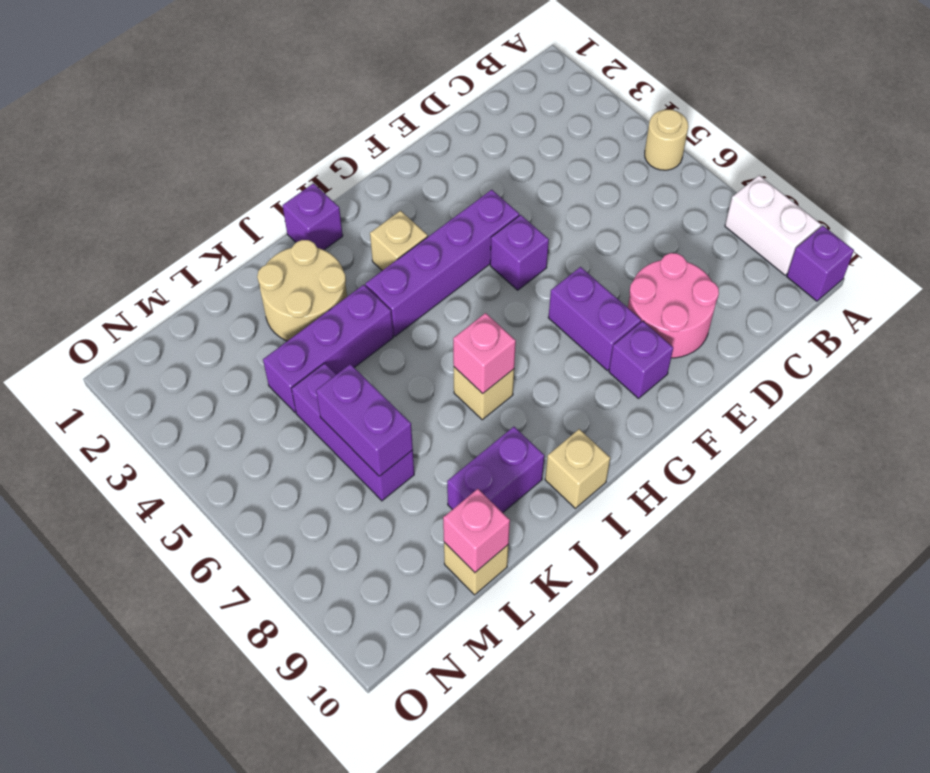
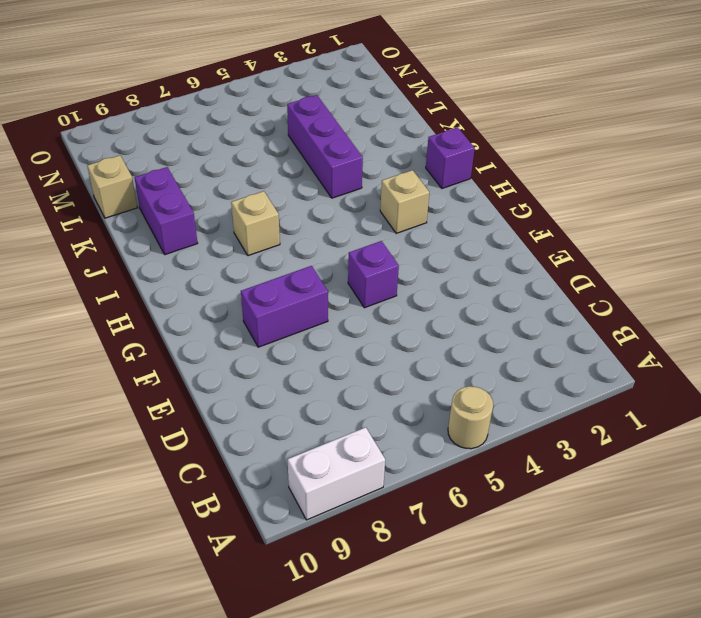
none -> purple brick A10 level 1
none -> pink round brick D8:E9 level 1
none -> purple brick F4:I4 level 1

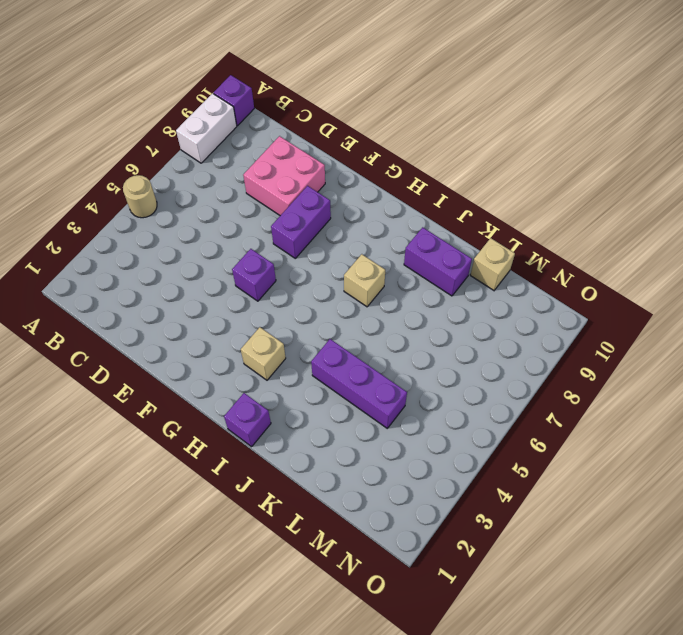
pink brick D8:E9 level 1 -> pink round brick D8:E9 level 1
none -> purple brick F4:I4 level 1
none -> purple brick F9 level 1
none -> tan brick I10 level 1

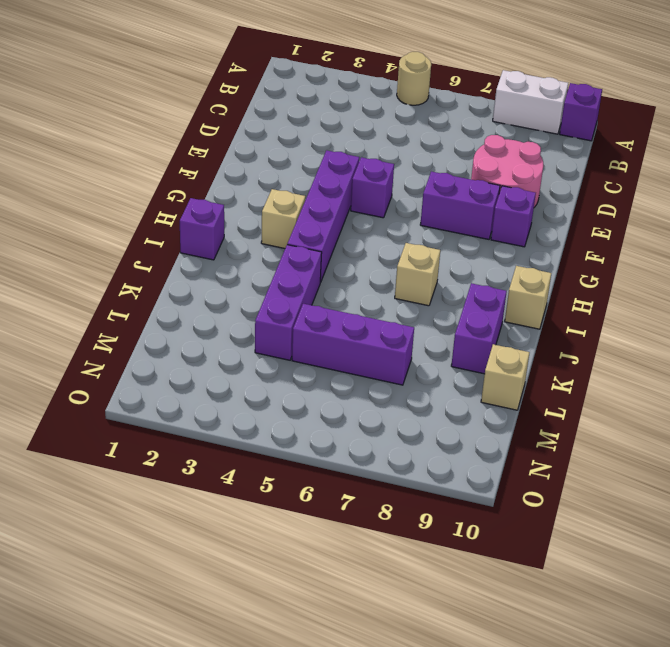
none -> tan round brick J2:K3 level 1
none -> pink brick I7 level 2
none -> purple brick L6:L7 level 2

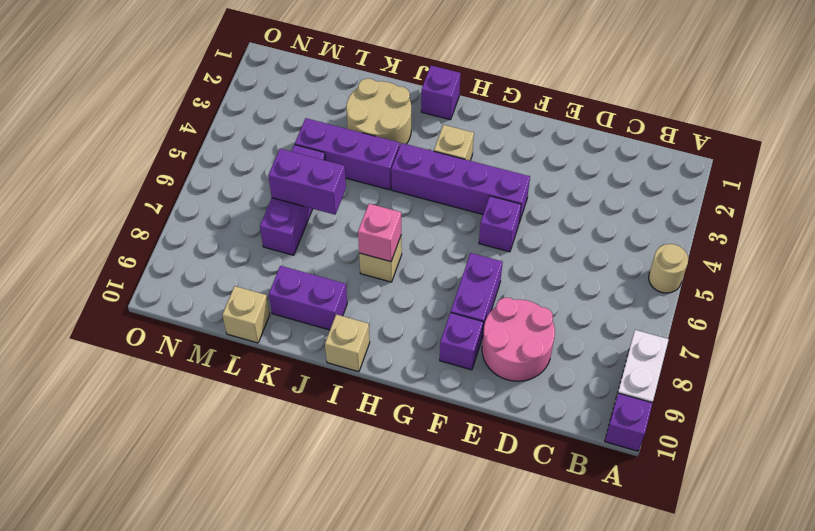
purple brick K6:L6 level 2 -> purple brick L6:L7 level 2
none -> pink brick L10 level 2

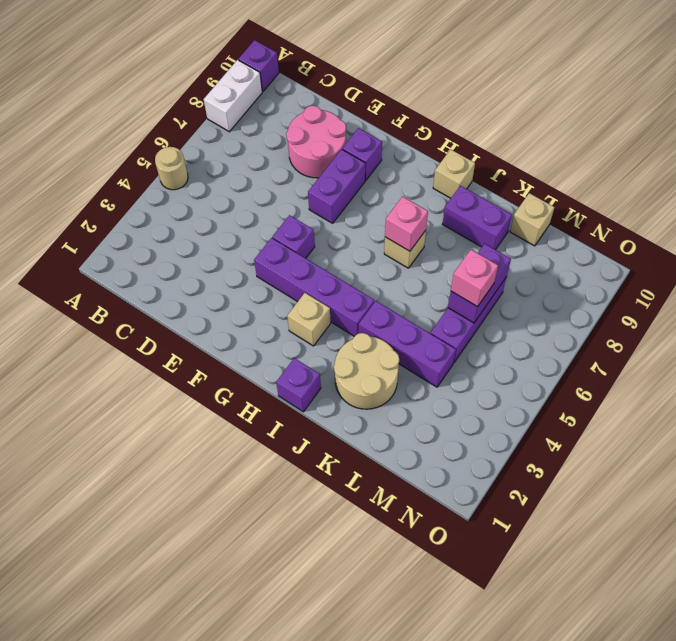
pink brick L6 level 3 -> pink brick L10 level 2

